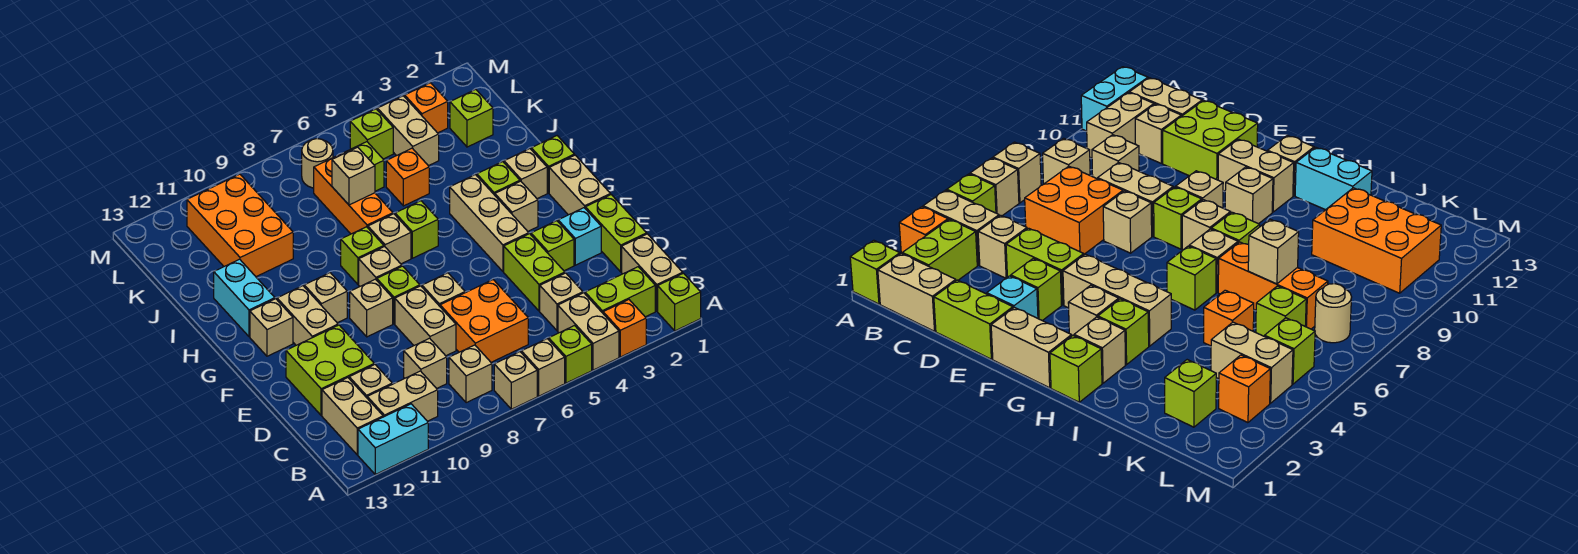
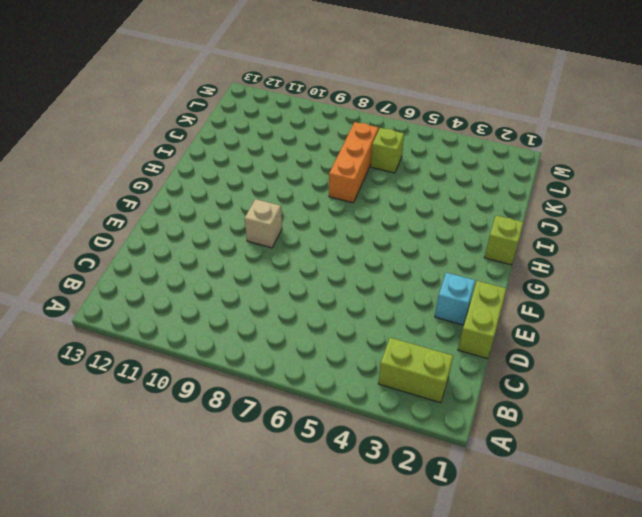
none -> lime brick A1 level 1
none -> orange brick A3 level 1
none -> tan brick A4:B4 level 1
none -> lime brick A5 level 1

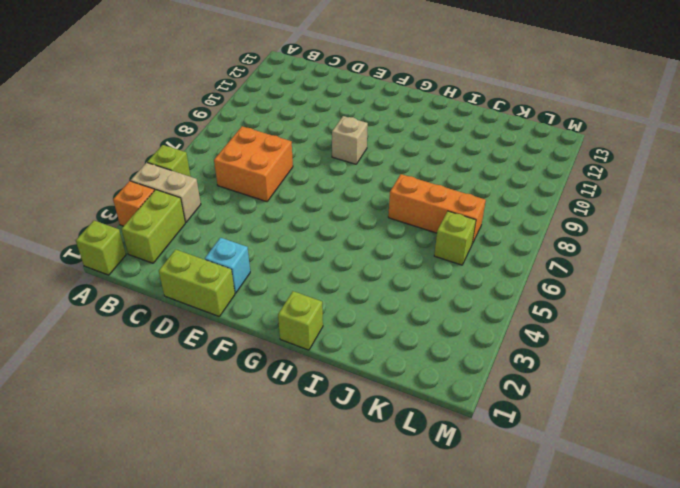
none -> tan brick A6 level 1
none -> tan brick A7 level 1
none -> cyan brick A11:A12 level 1
none -> tan brick B1:C1 level 1

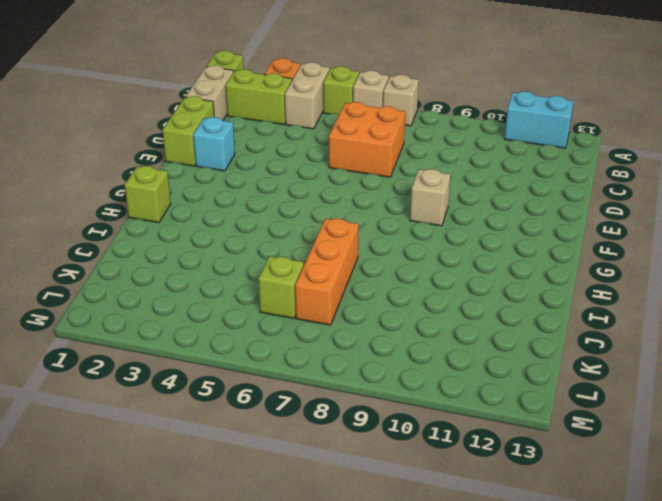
none -> tan brick B8 level 1
none -> tan brick B10:B11 level 1
none -> tan brick B12:C12 level 1
none -> tan brick C4 level 1

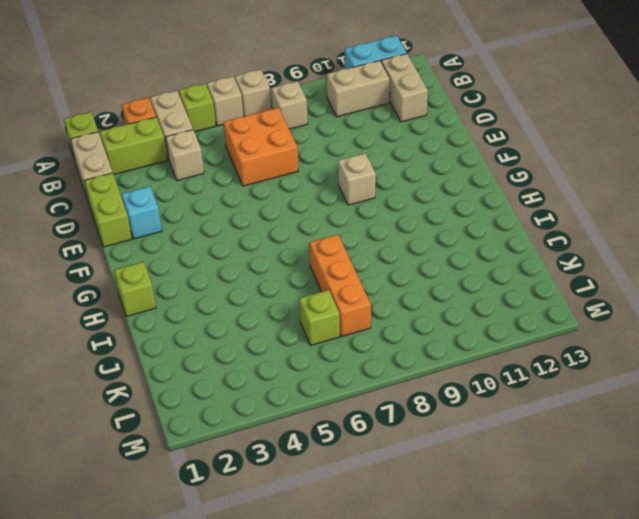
none -> tan brick C9 level 1
none -> tan brick C11 level 1
none -> lime brick D4:E4 level 1
none -> tan brick D8:E8 level 1

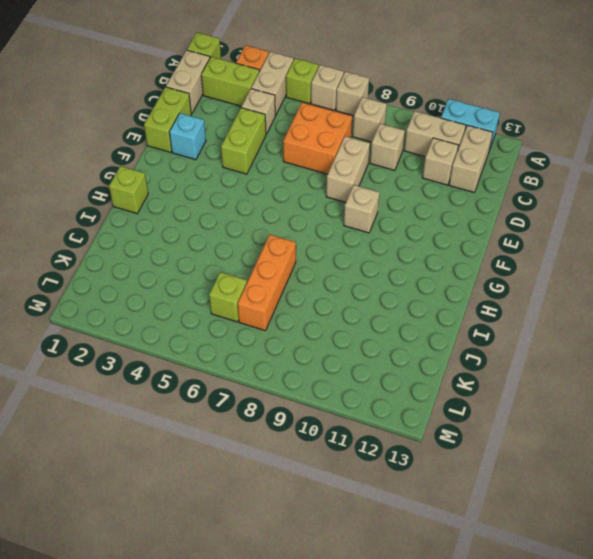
none -> lime brick D11:E12 level 1
none -> lime brick E3 level 1
none -> tan brick E7 level 1
none -> tan brick F1:G1 level 1

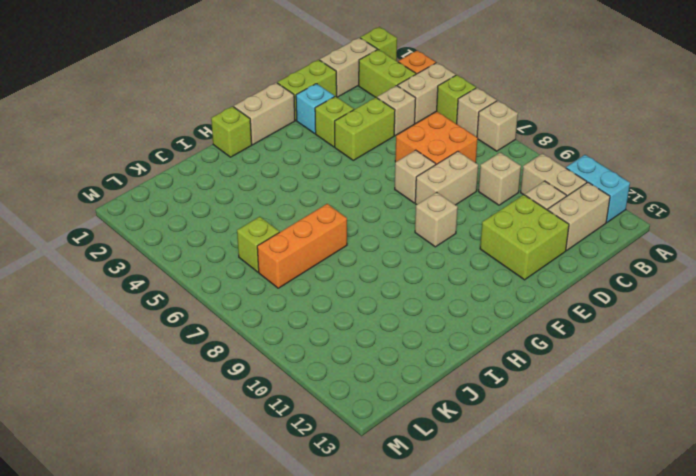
none -> tan brick B8 level 1
none -> tan brick F4:H4 level 1
none -> lime brick F8 level 1
none -> tan brick F11:G11 level 1

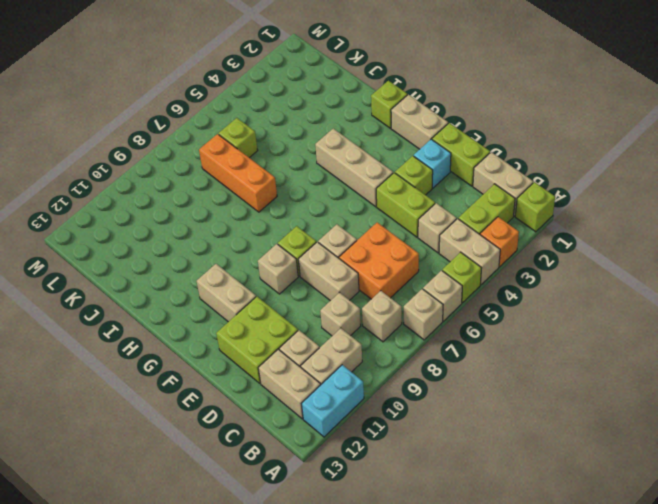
none -> tan brick G3 level 1
none -> tan brick G8 level 1
none -> tan brick G10 level 1
none -> tan brick G12 level 1

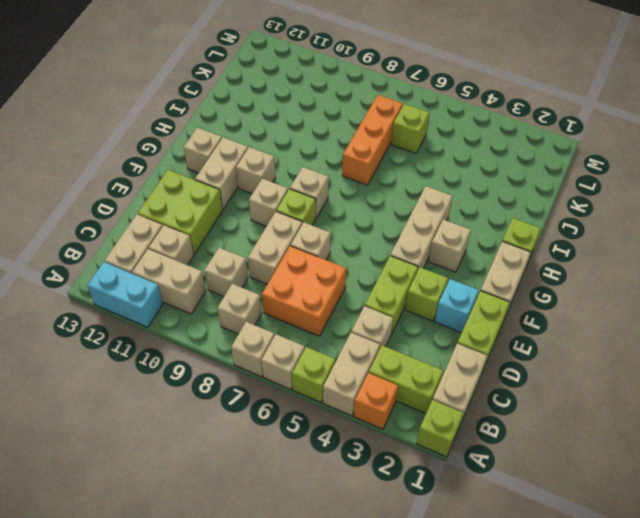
none -> tan brick H2 level 1
none -> lime brick H3 level 1
none -> lime brick H6 level 1
none -> tan brick H7 level 1

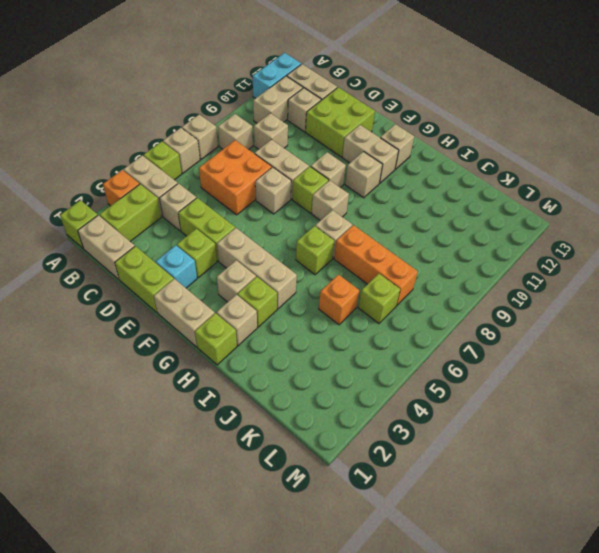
none -> lime brick H8 level 1
none -> cyan brick H12:I12 level 1
none -> orange brick J10:L11 level 1
none -> lime brick K2 level 1

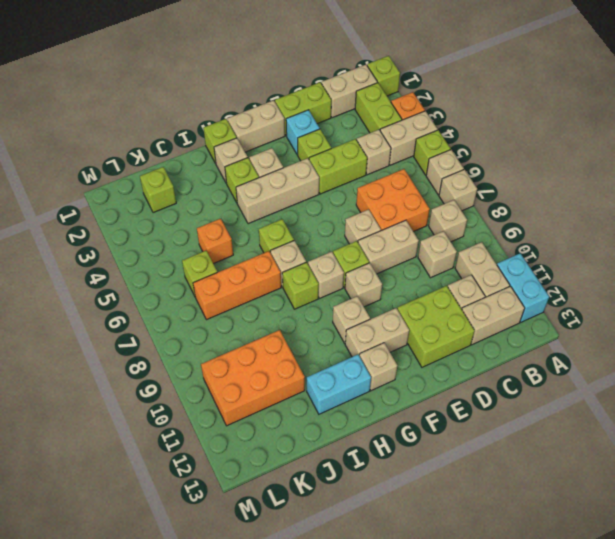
none -> tan brick K4:L4 level 1
none -> orange brick L3 level 1
none -> lime brick L5 level 1
none -> tan round brick L7 level 1

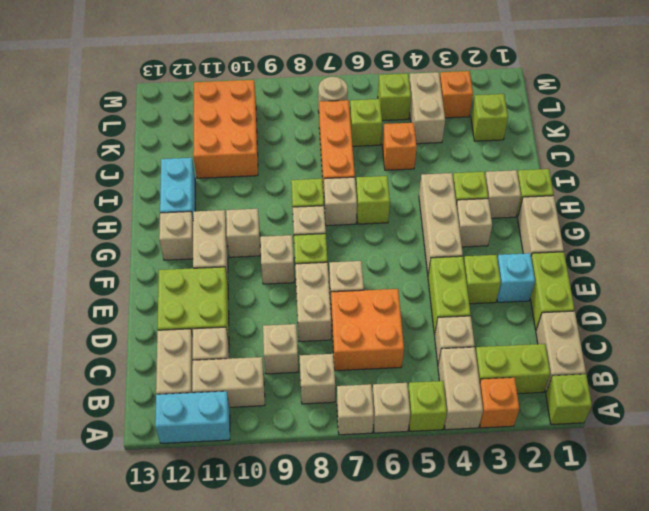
none -> tan brick J7 level 2

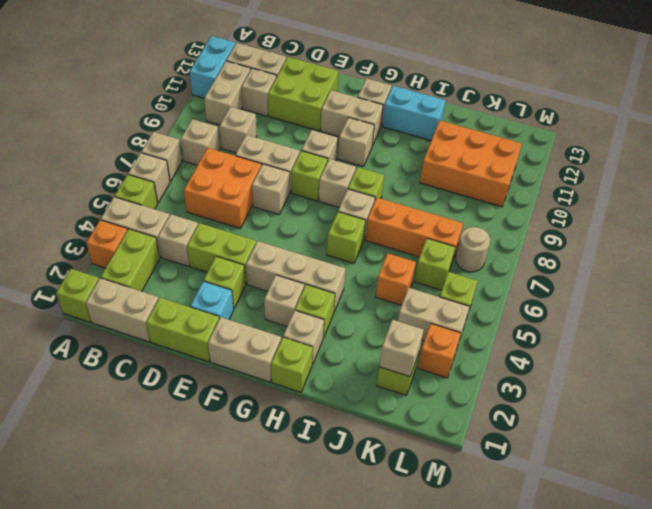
tan brick K2 level 2 -> tan brick J7 level 2

